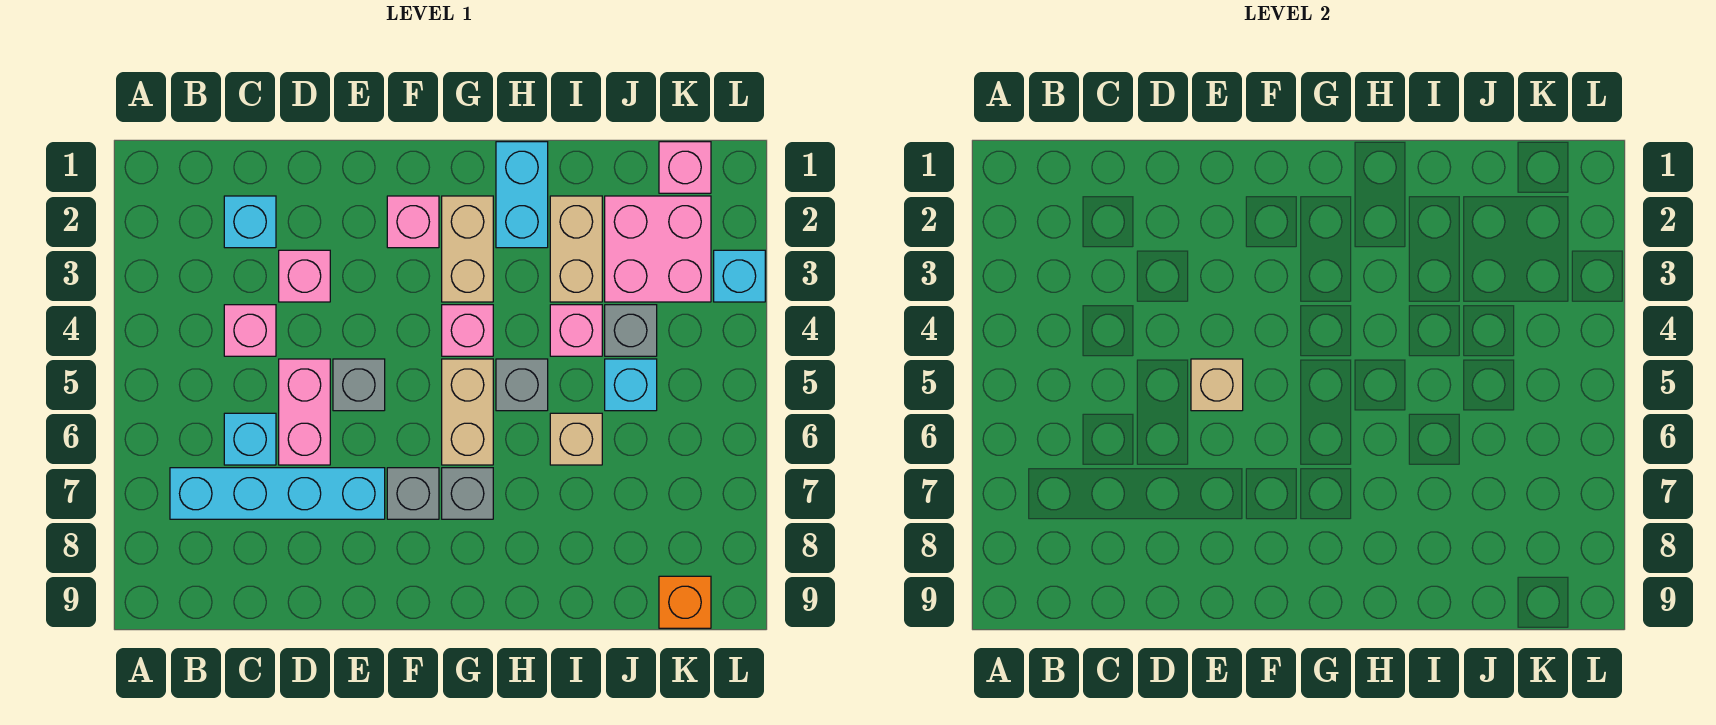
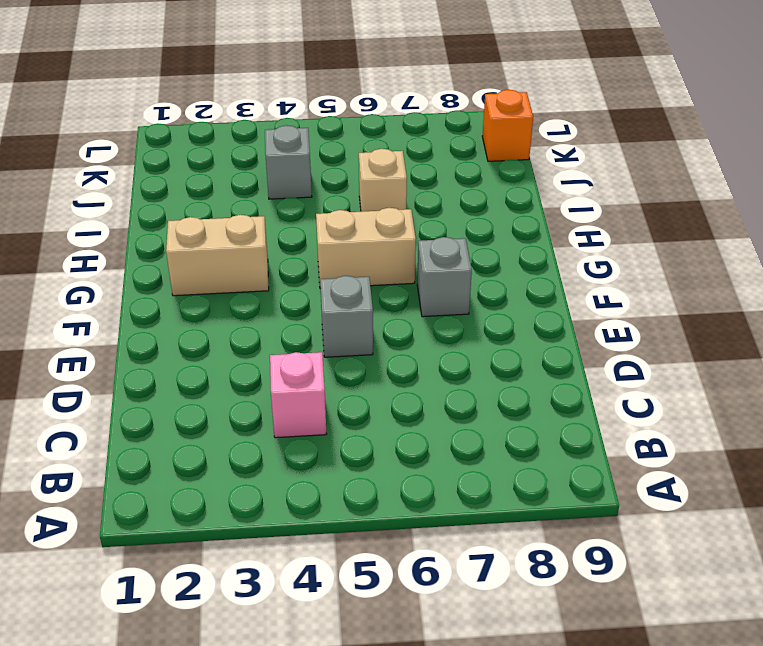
none -> cyan brick B7:E7 level 1
none -> cyan brick C2 level 1
none -> cyan brick C6 level 1

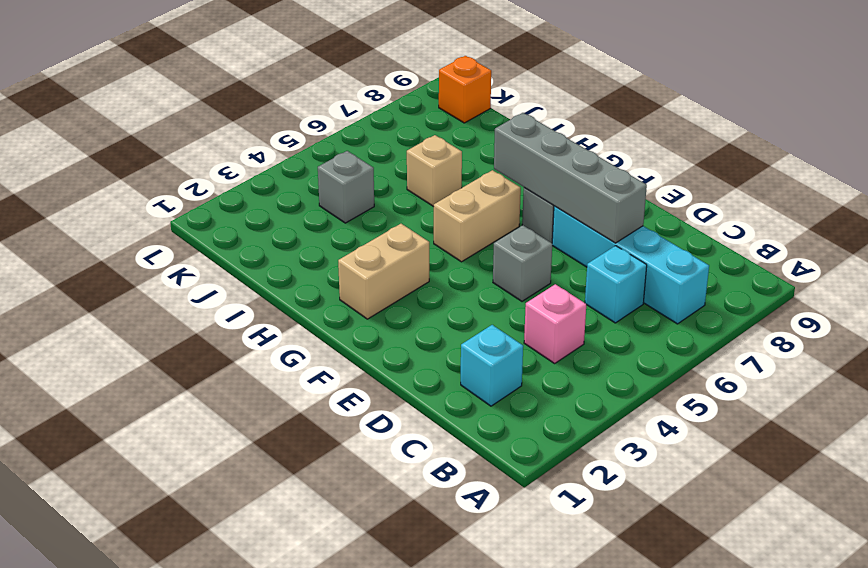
grey brick D7:G7 level 2 -> none
none -> pink brick D3 level 1
none -> pink brick D5:D6 level 1
none -> pink brick F2 level 1

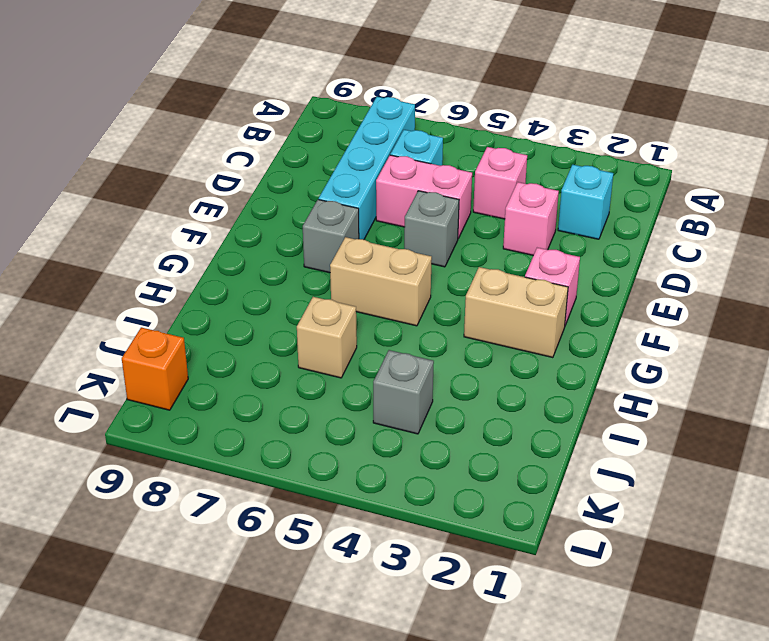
none -> pink brick G4 level 1
none -> grey brick G7 level 1
none -> cyan brick H1:H2 level 1

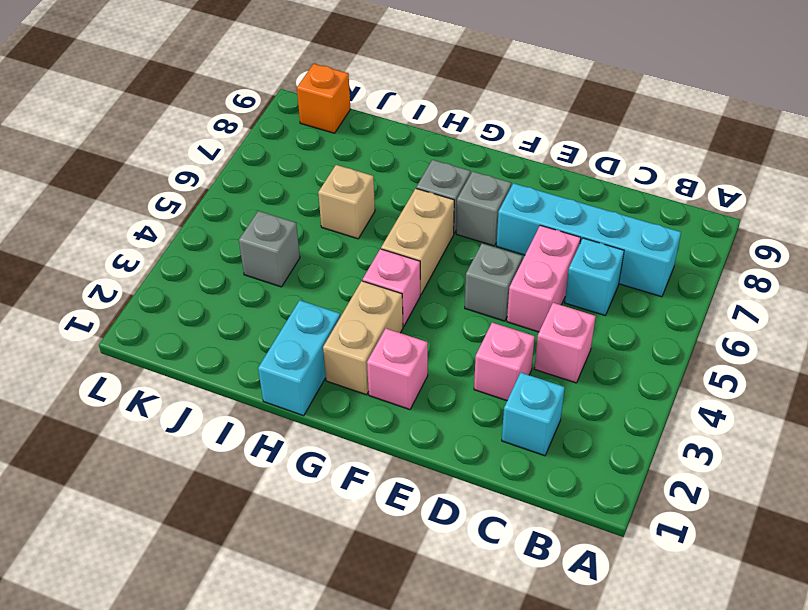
none -> grey brick H5 level 1
none -> tan brick I2:I3 level 1
none -> pink brick I4 level 1

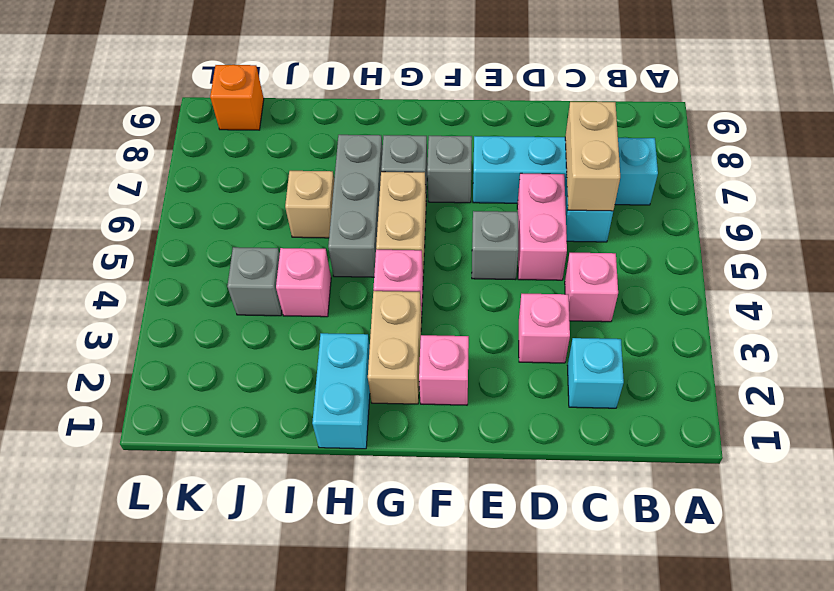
tan brick C6:C7 level 2 -> tan brick I2:I3 level 1
grey brick H5:H7 level 1 -> grey brick H5 level 1
none -> pink brick J2:K3 level 1
none -> cyan brick J5 level 1
none -> pink brick K1 level 1

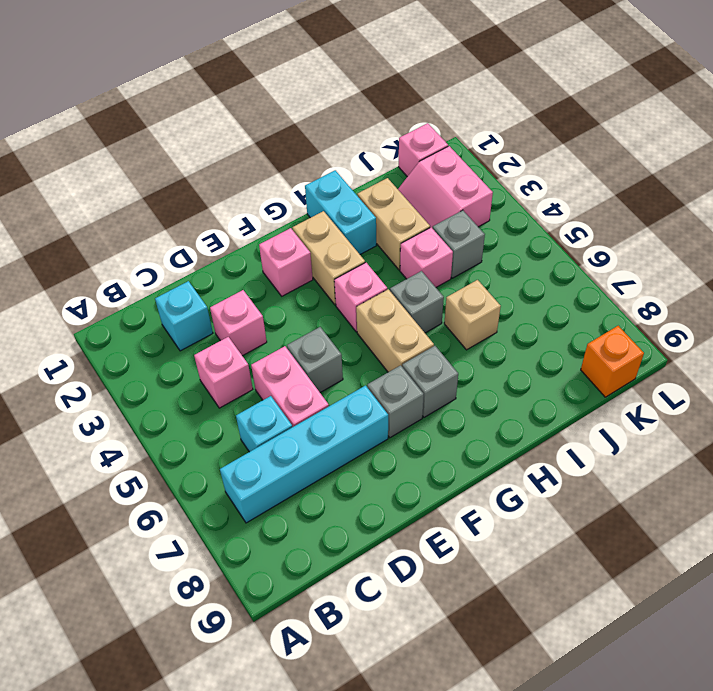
pink slope J2:K3 level 1 top K -> pink brick J2:K3 level 1
none -> cyan brick J5 level 1
none -> cyan brick L3 level 1
none -> tan brick E5 level 2

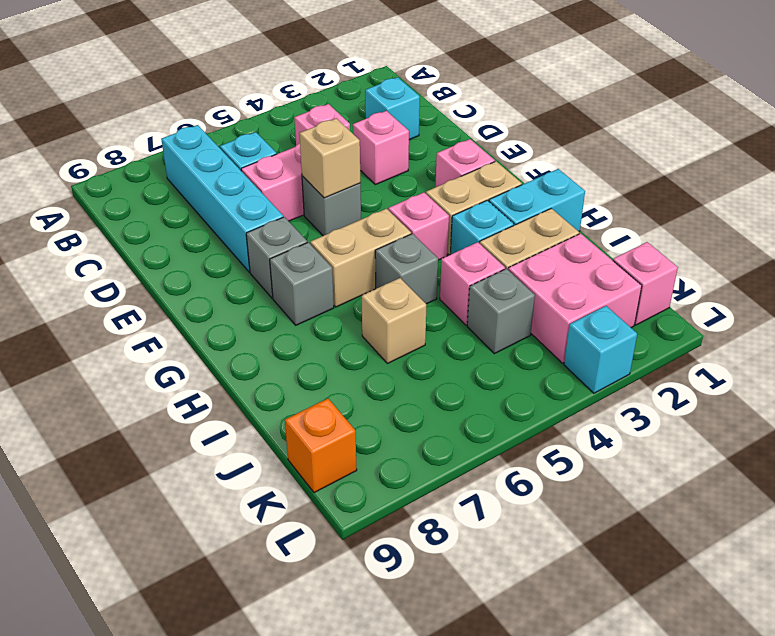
cyan brick H3 level 1 -> cyan brick J5 level 1

